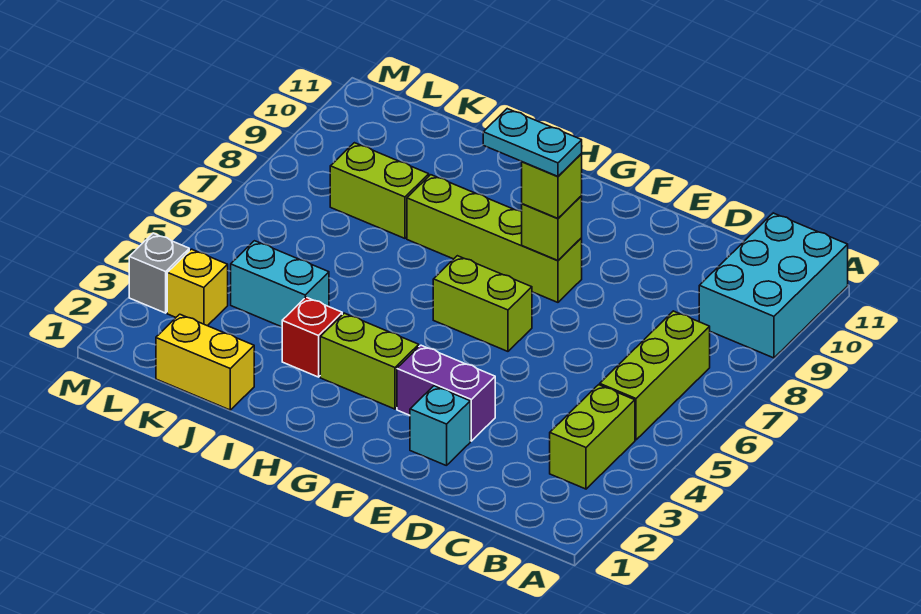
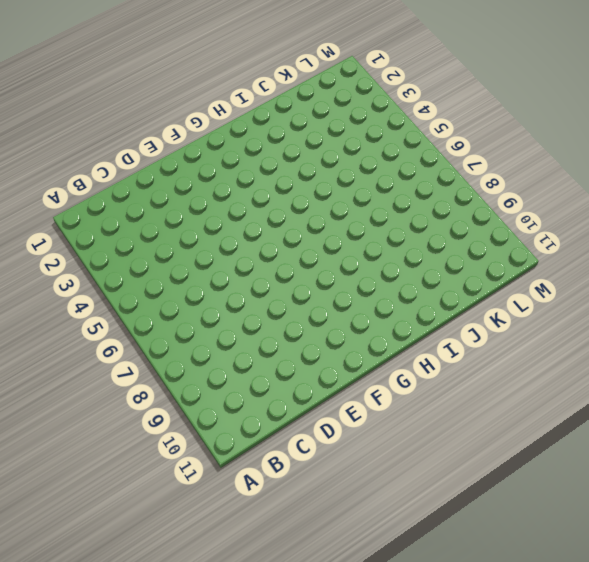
none -> cyan brick A9:B11 level 1
none -> lime brick B3:B4 level 1
none -> lime brick B5:B7 level 1

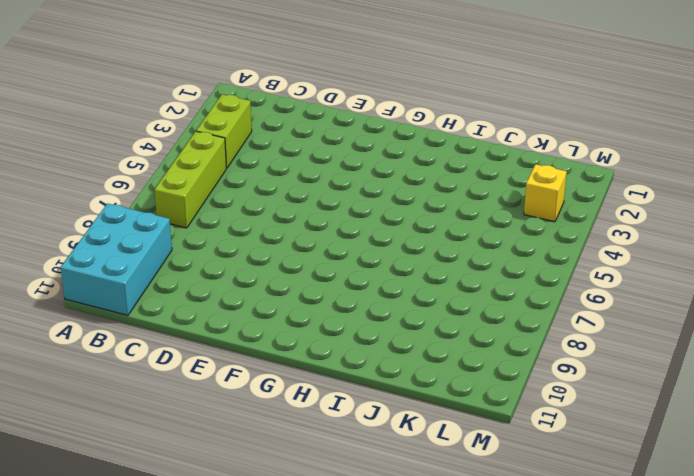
none -> cyan brick E2 level 1
none -> purple brick E3:F3 level 1
none -> lime brick F6:G6 level 1

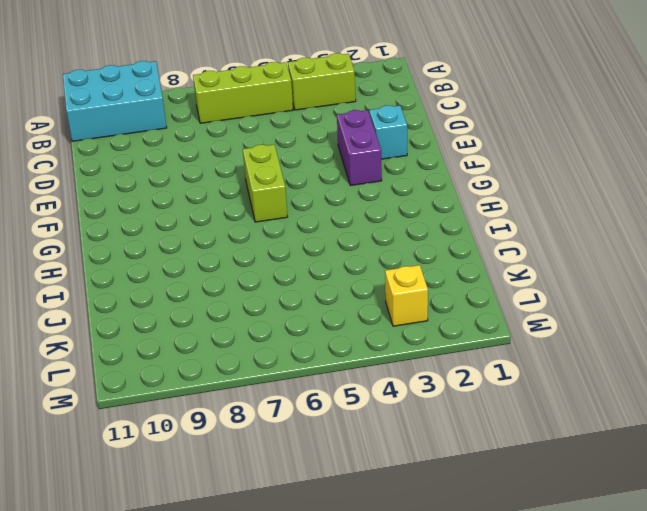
none -> lime brick F8:I8 level 1
none -> lime brick G3:H3 level 1
none -> red brick I3 level 1

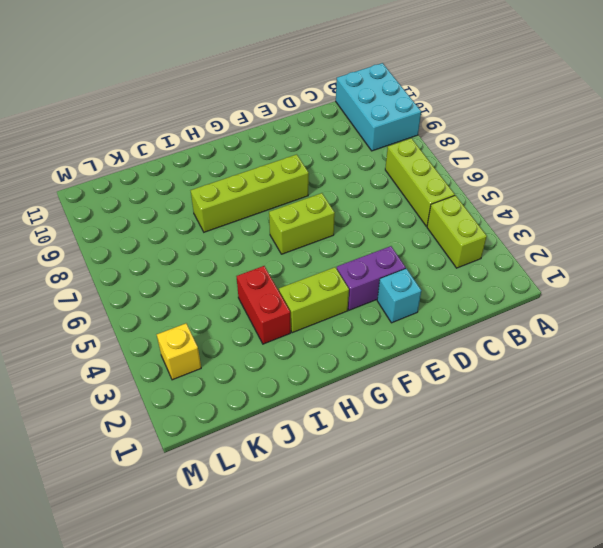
red brick I3:I4 level 1 -> red brick I3 level 1
none -> yellow brick J1:K1 level 1
none -> cyan brick J4:K4 level 1
none -> lime brick J8:K8 level 1

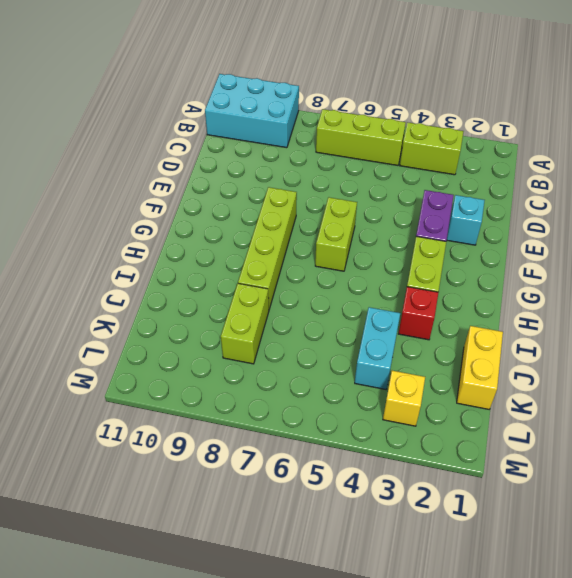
none -> grey brick M3 level 1
none -> lime brick F8 level 2
none -> lime brick F8 level 3

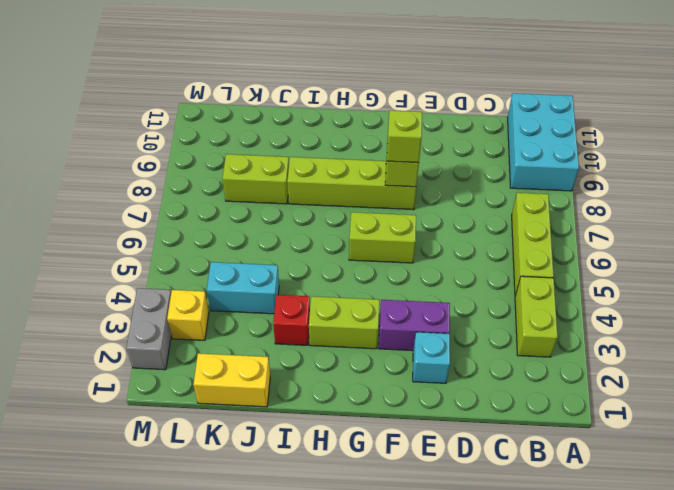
grey brick M2:M3 level 1 -> grey brick M3 level 1
none -> cyan plate F8:G8 level 4

